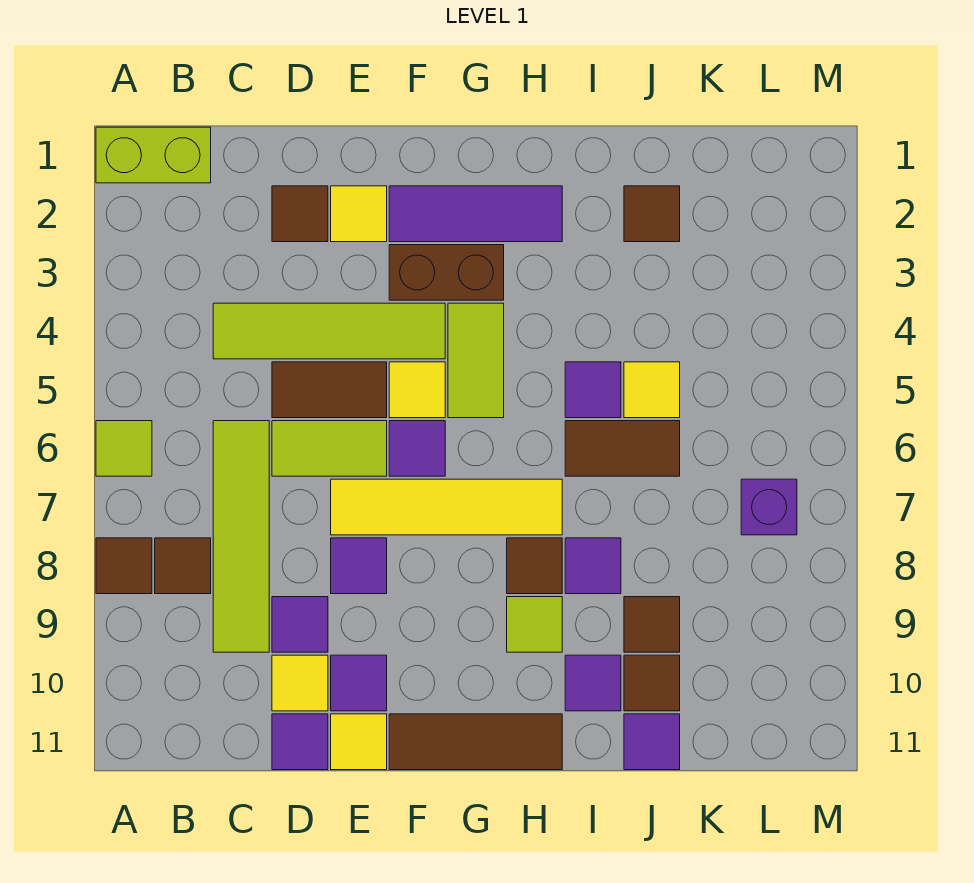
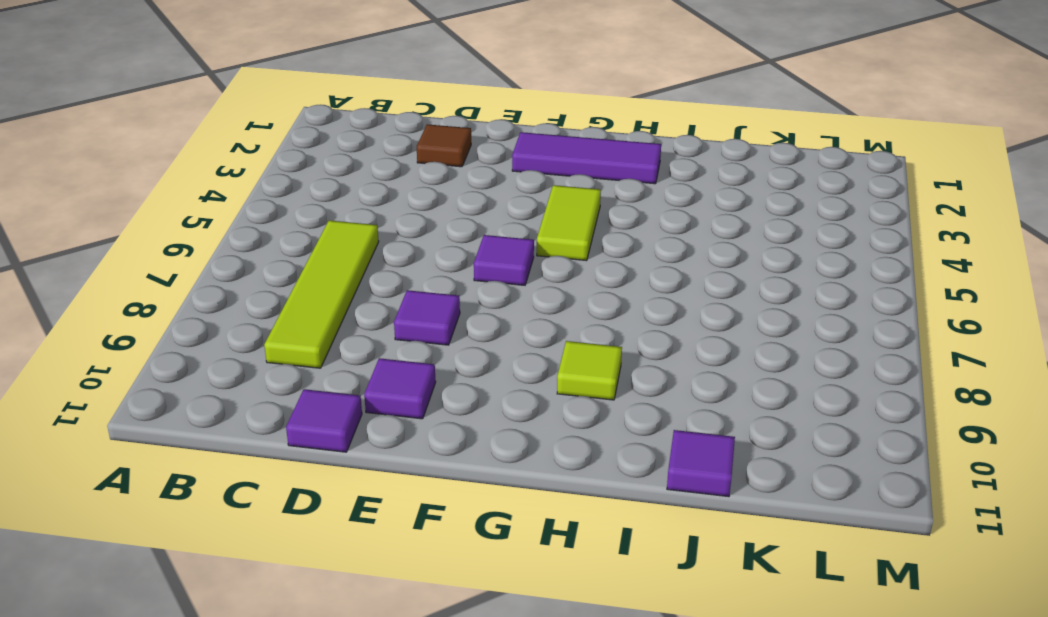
none -> lime brick A1:B1 level 1
none -> lime tile A6 level 1
none -> brown tile A8 level 1
none -> brown tile B8 level 1

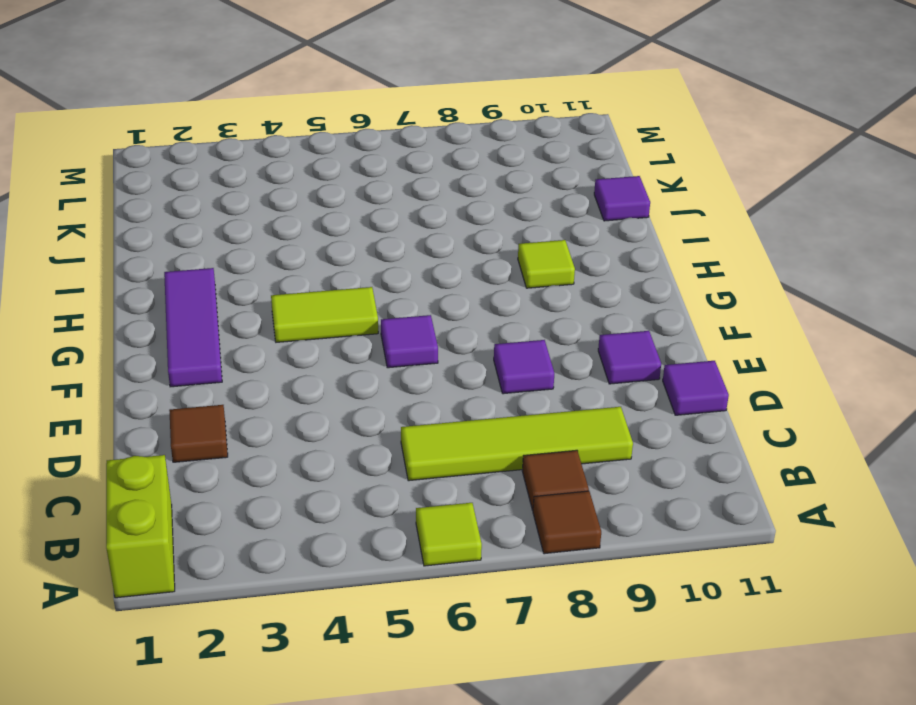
none -> lime tile C4:F4 level 1
none -> brown tile D5:E5 level 1
none -> lime tile D6:E6 level 1
none -> purple tile D9 level 1

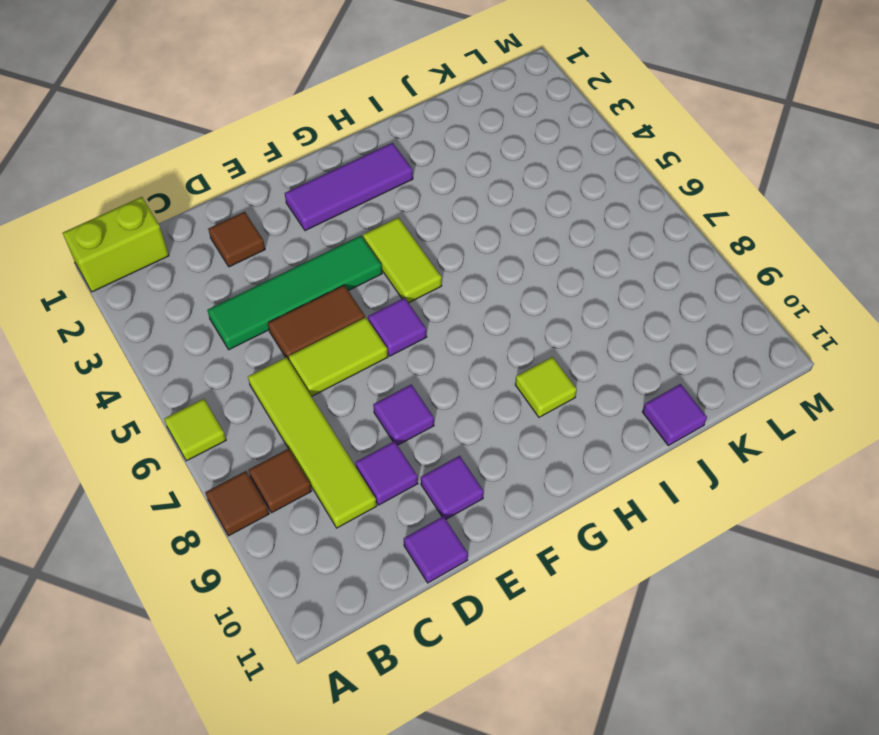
green tile C4:F4 level 1 -> lime tile C4:F4 level 1
none -> yellow tile D10 level 1
none -> yellow tile E2 level 1
none -> yellow tile E7:H7 level 1
none -> yellow tile E11 level 1

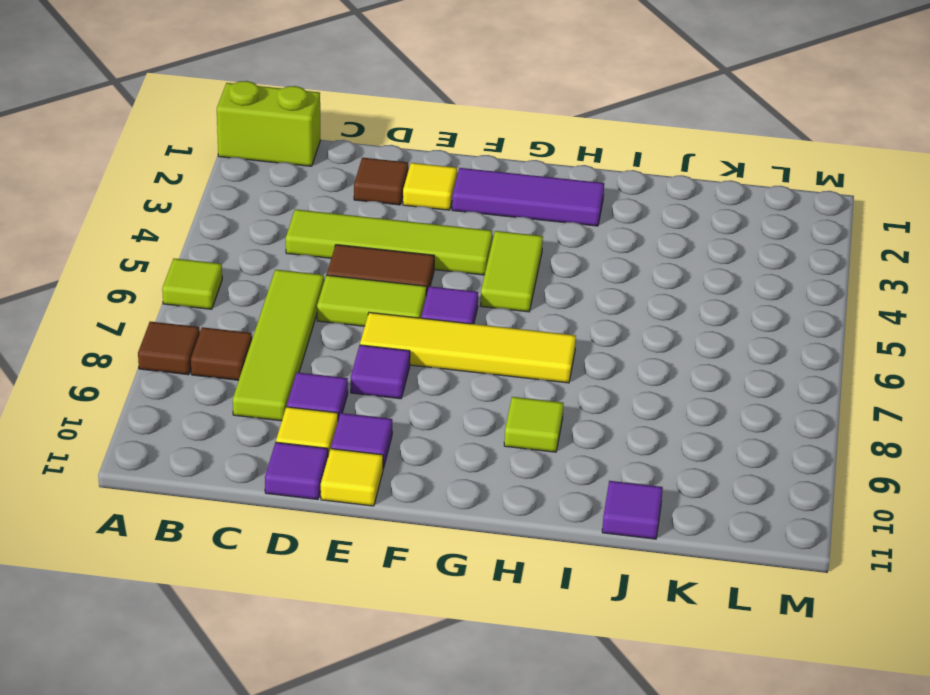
none -> brown brick F3:G3 level 1
none -> yellow tile F5 level 1
none -> brown tile F11:H11 level 1
none -> brown tile H8 level 1

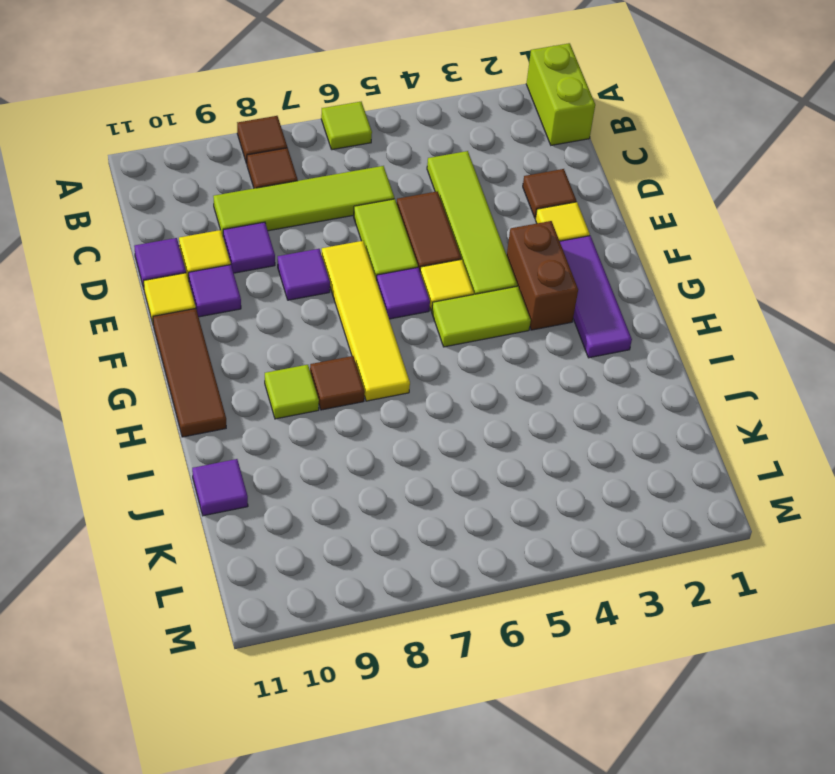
none -> purple tile I5 level 1
none -> brown tile I6:J6 level 1
none -> purple tile I8 level 1
none -> purple tile I10 level 1

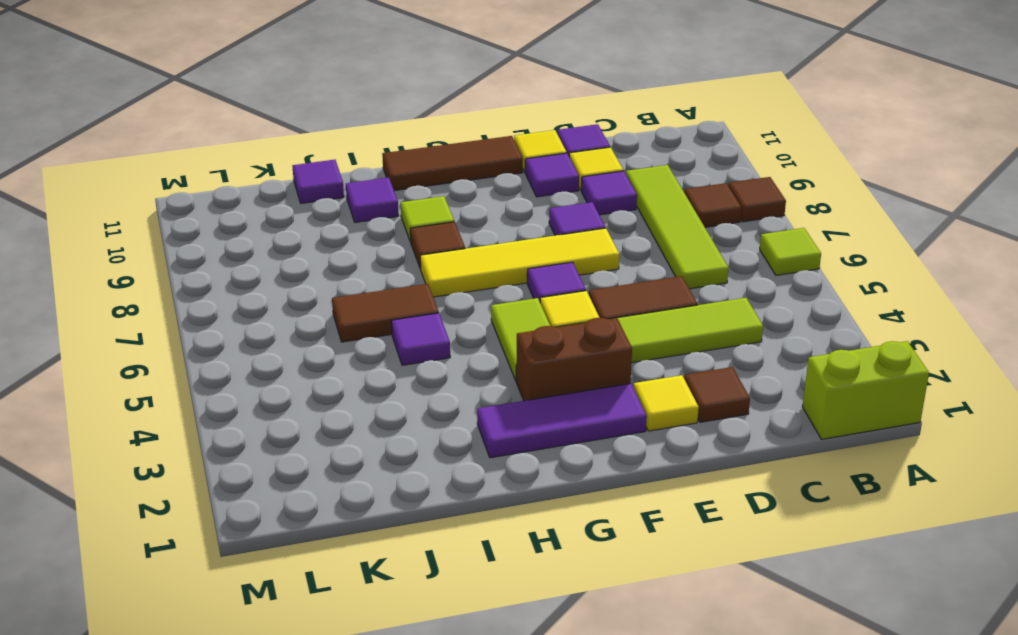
none -> lime tile D6:E6 level 1
none -> purple tile I8 level 1
none -> brown tile J2 level 1
none -> yellow tile J5 level 1

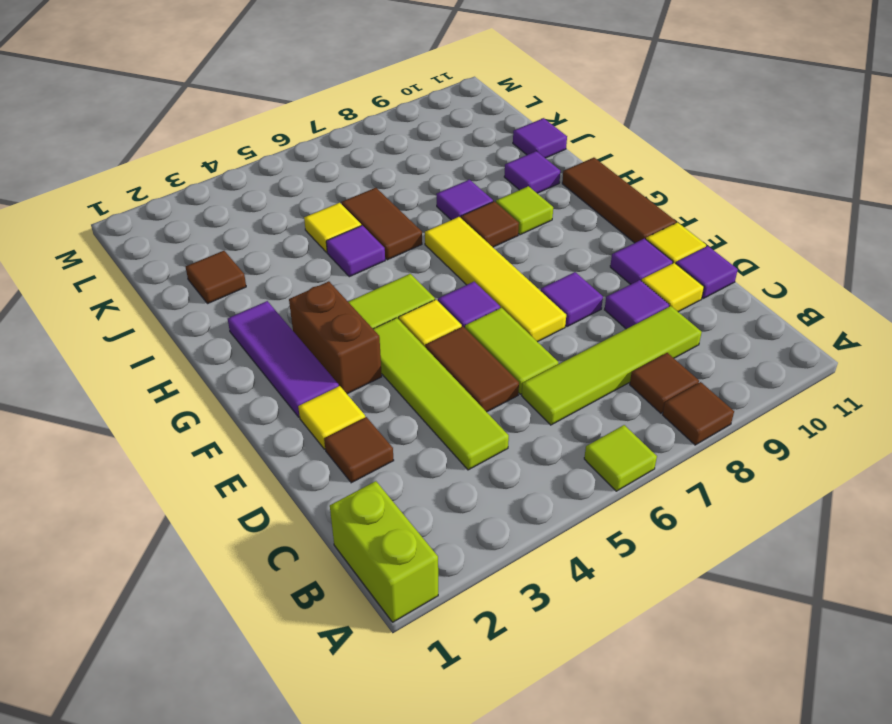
none -> brown tile J9 level 1
none -> brown tile J10 level 1
none -> purple brick L7 level 1

